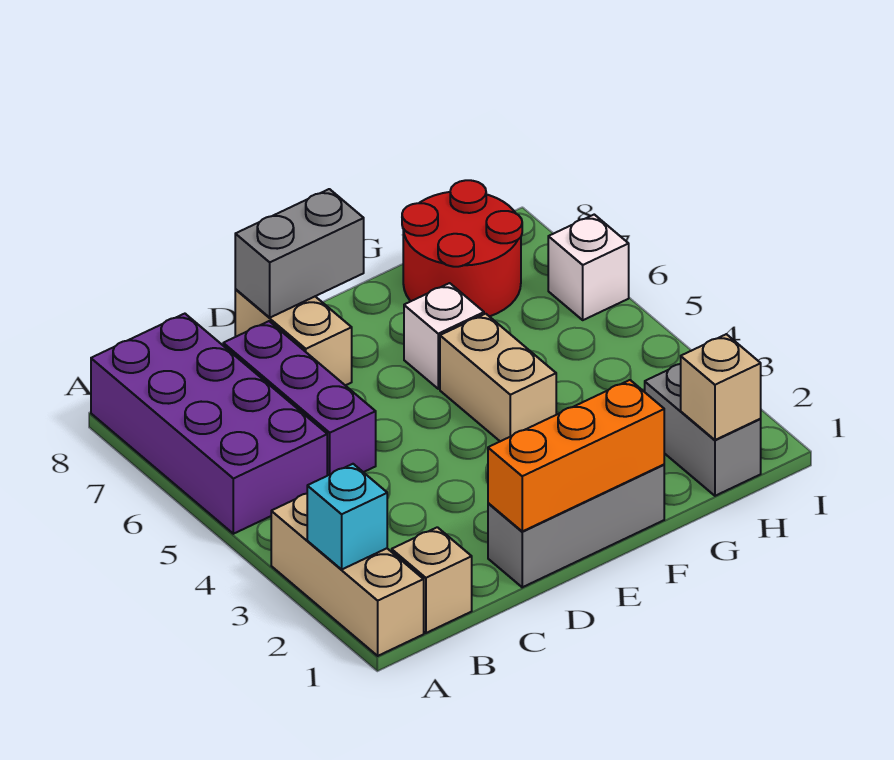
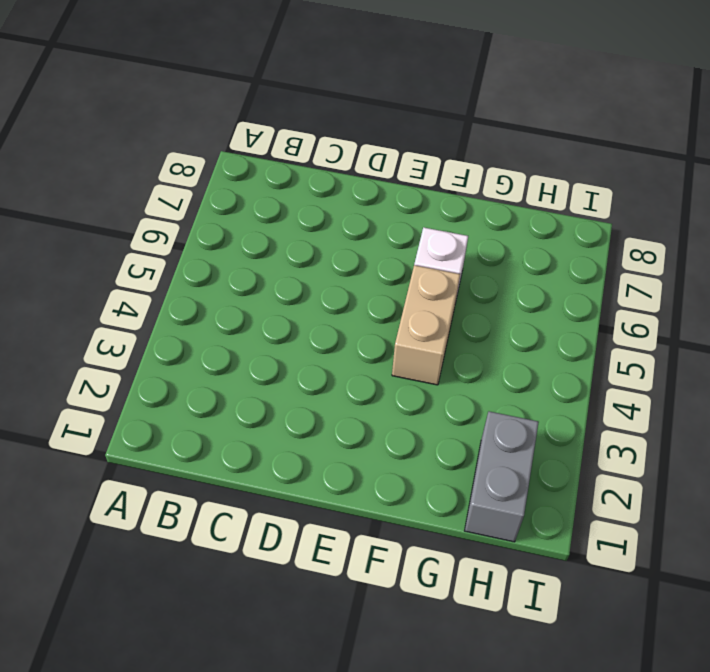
none -> tan brick A1:A3 level 1
none -> purple brick A5:B8 level 1
none -> tan brick B1 level 1

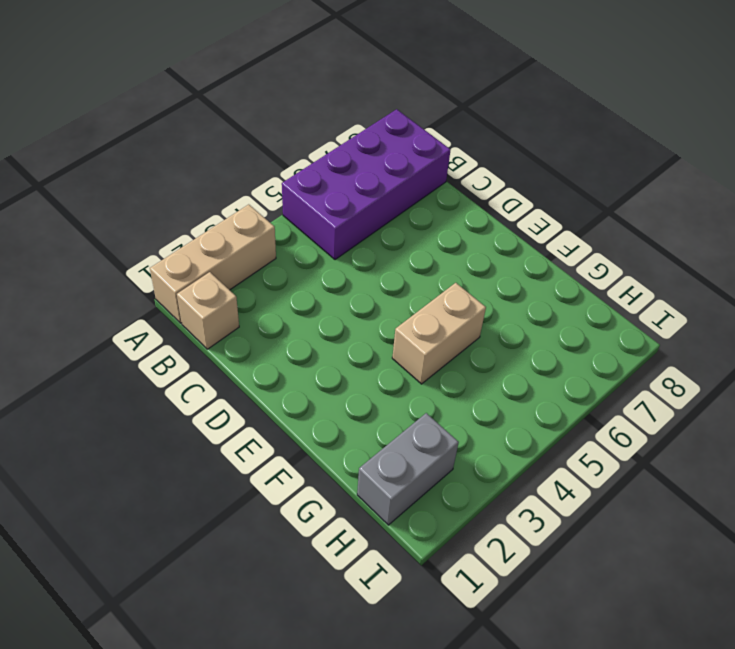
none -> purple brick C5:C7 level 1
none -> grey brick D1:F1 level 1
none -> tan brick D7:D8 level 1

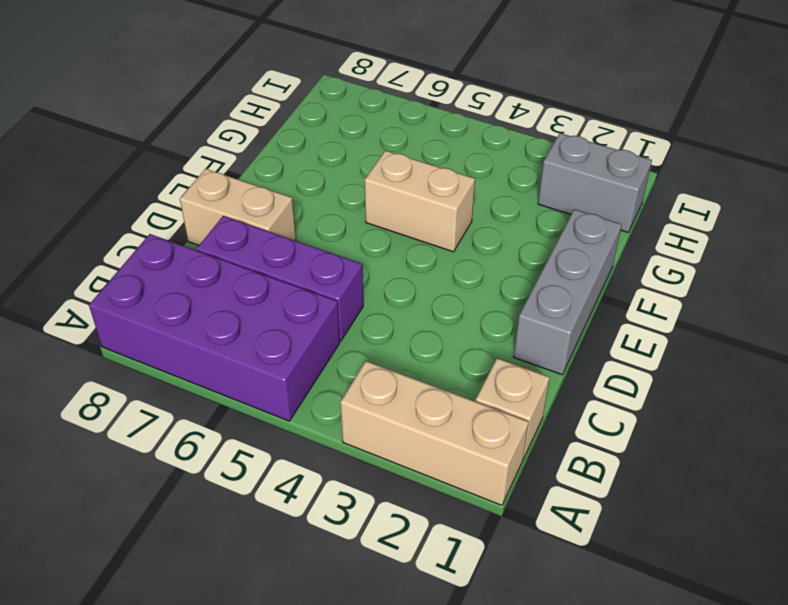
none -> white brick F6 level 1
none -> red round brick G7:H8 level 1
none -> white brick I6 level 1

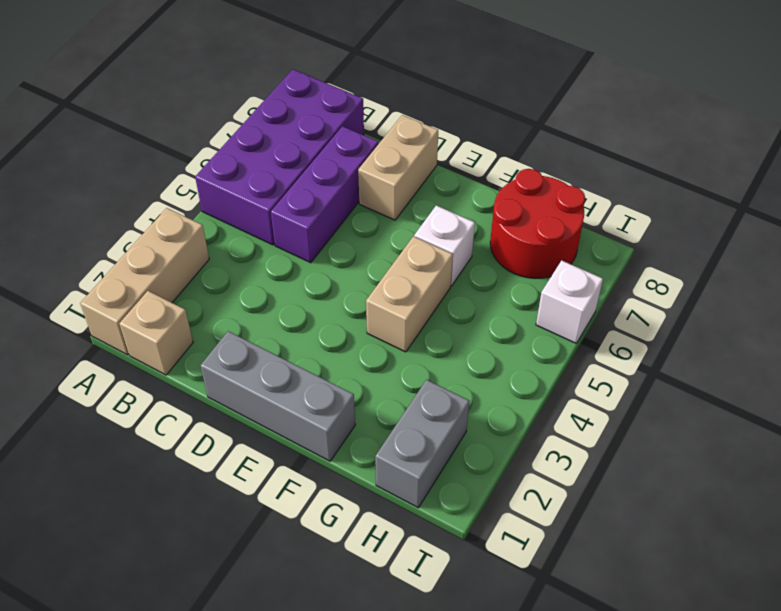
none -> cyan brick A2 level 2
none -> orange brick D1:F1 level 2
none -> grey brick D8:E8 level 2

